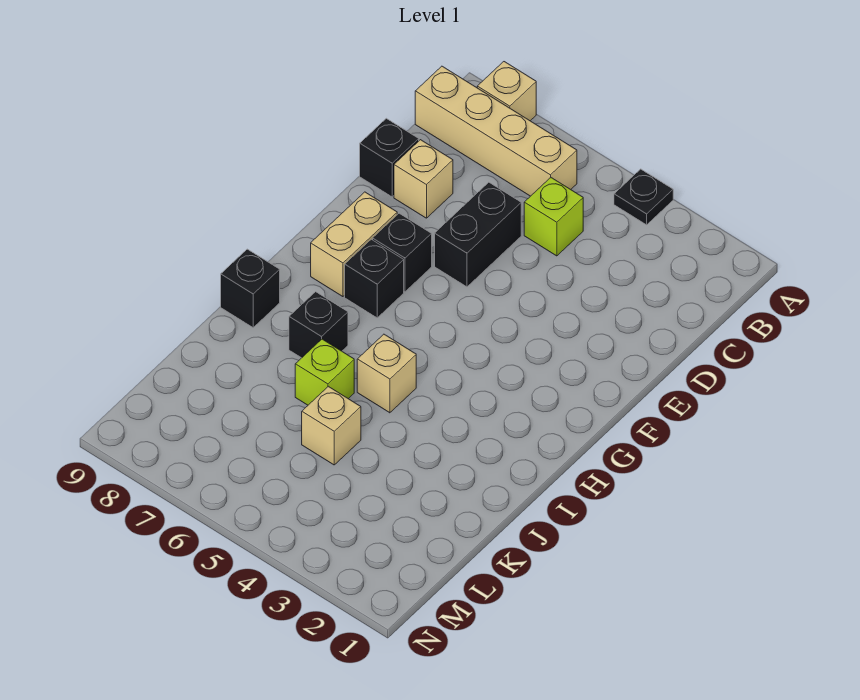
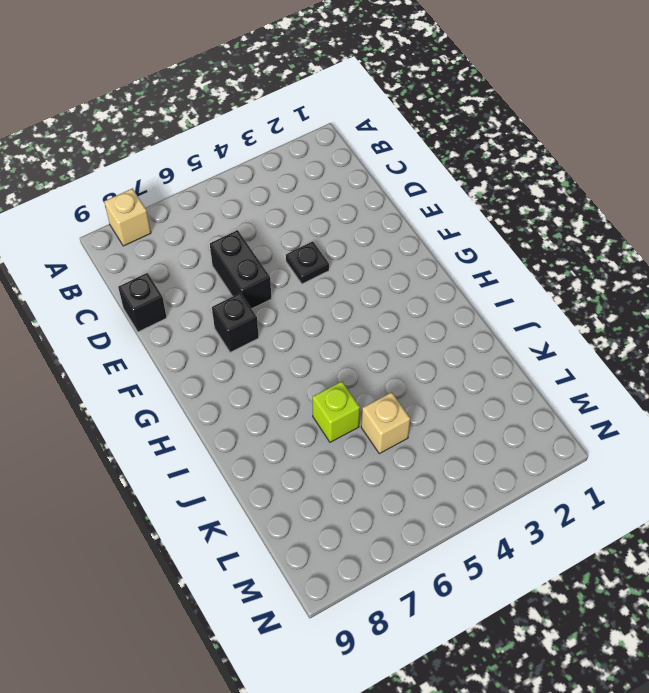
black plate E4 level 1 -> black plate A4 level 1
none -> tan brick B6:B9 level 1
none -> lime brick C5 level 1
none -> tan brick D8 level 1

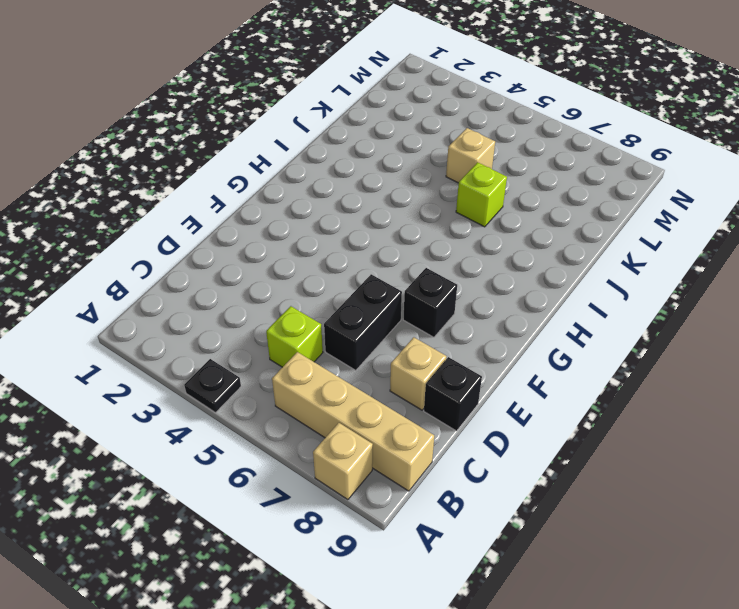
none -> tan brick F8:G8 level 1
none -> black brick G7 level 1
none -> tan brick I5 level 1

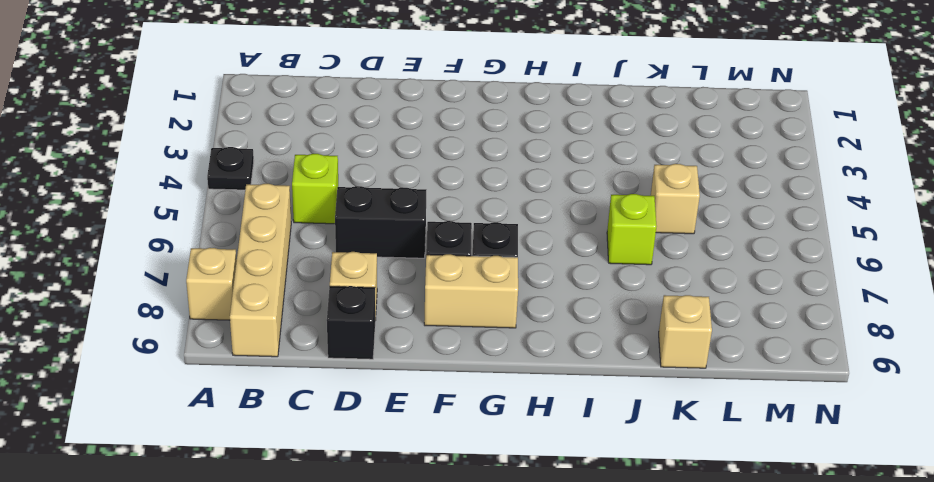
tan brick K9 level 1 -> tan brick I5 level 1
none -> black brick I7 level 1
none -> black brick I9 level 1

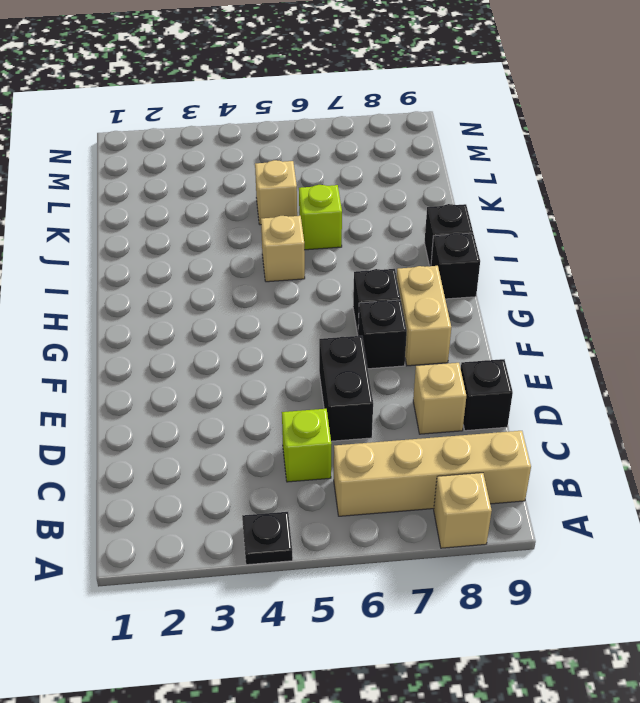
black brick H9 level 1 -> black brick I7 level 1

